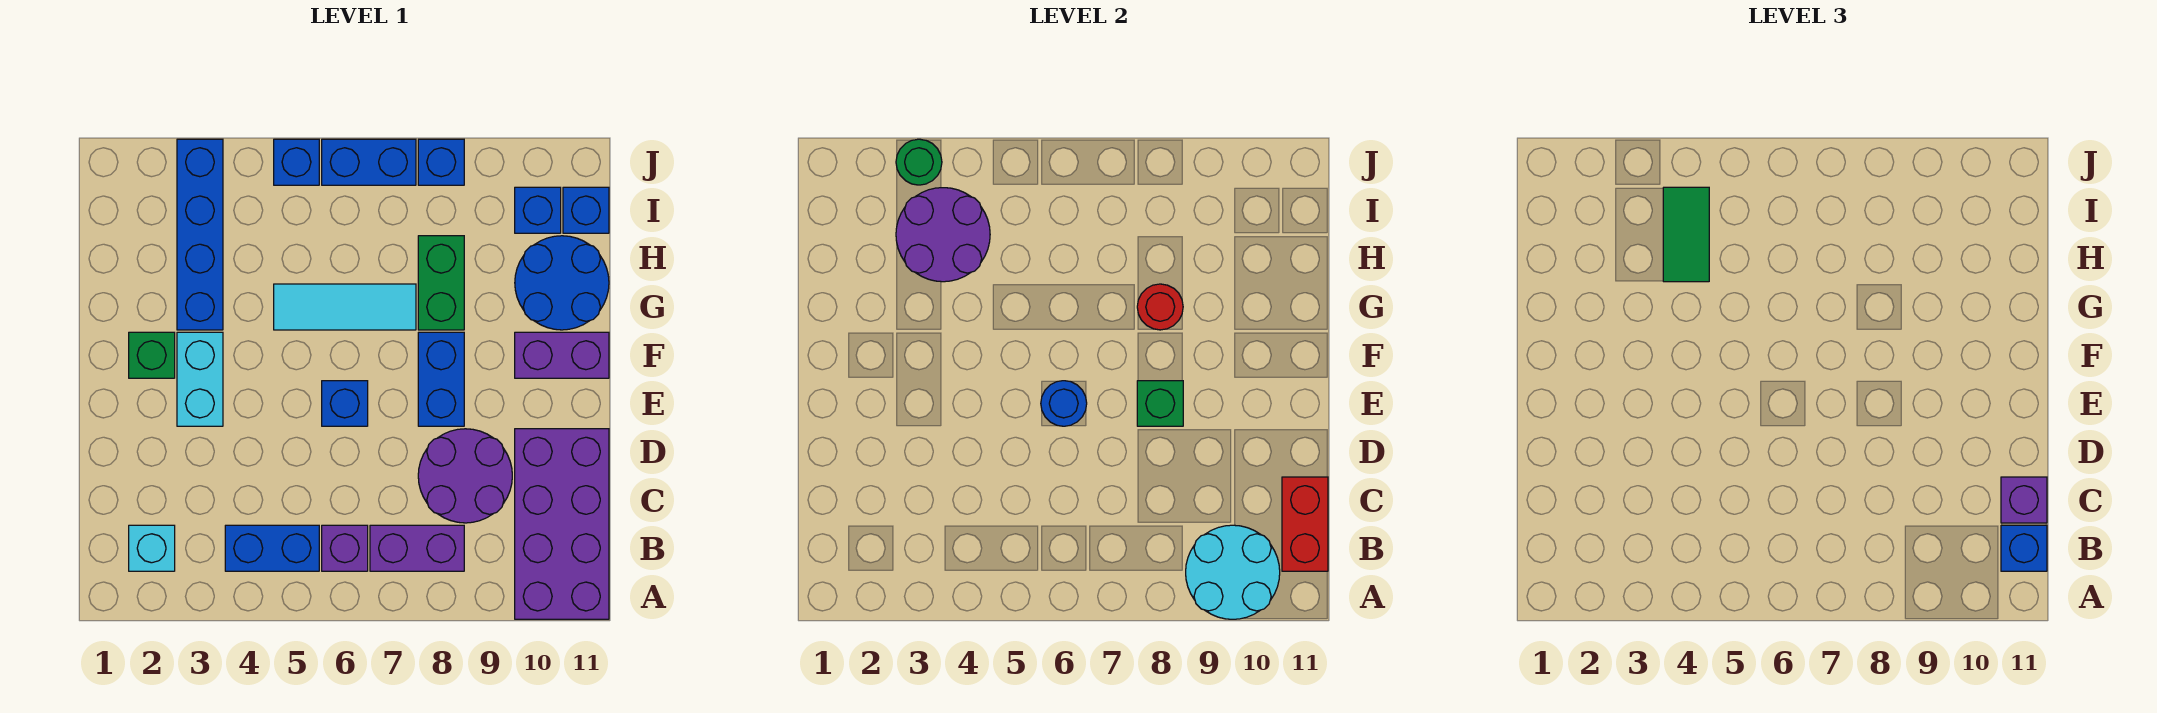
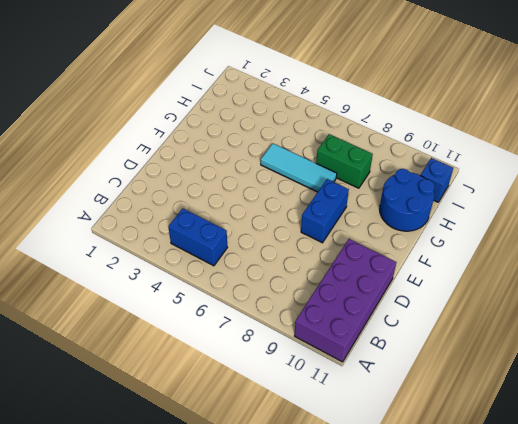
green brick H7:H8 level 1 -> green brick G8:H8 level 1
none -> cyan brick B2 level 1
none -> purple brick B6 level 1
none -> purple brick B7:B8 level 1
none -> purple round brick C8:D9 level 1

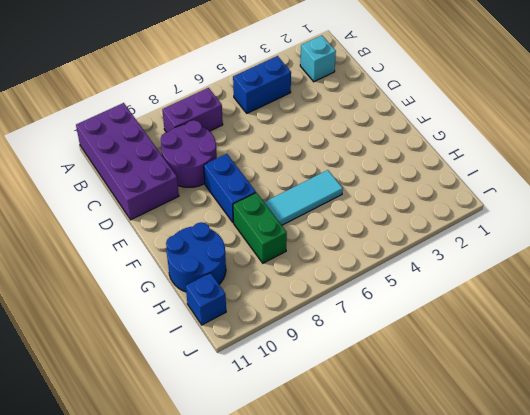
none -> purple brick B6 level 1
none -> cyan brick E3:F3 level 1
none -> blue brick E6 level 1
none -> green brick F2 level 1

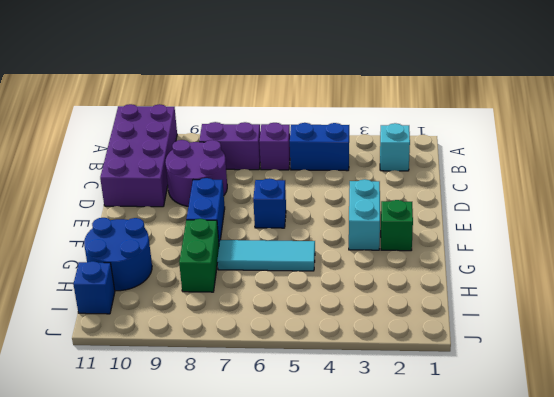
none -> purple brick F10:F11 level 1
none -> blue brick G3:J3 level 1
none -> blue brick I10 level 1
none -> blue brick J5 level 1

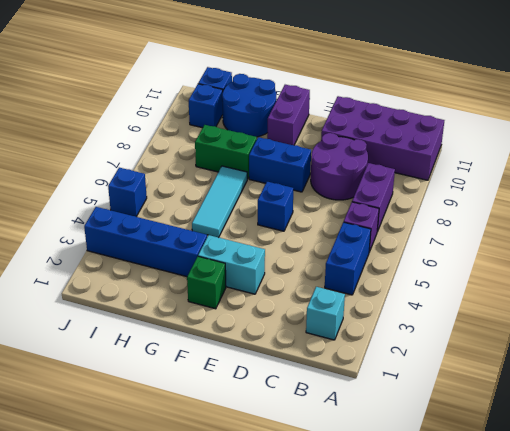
none -> blue brick J6:J7 level 1
none -> blue brick J8 level 1
none -> cyan round brick A9:B10 level 2
none -> red brick B11:C11 level 2

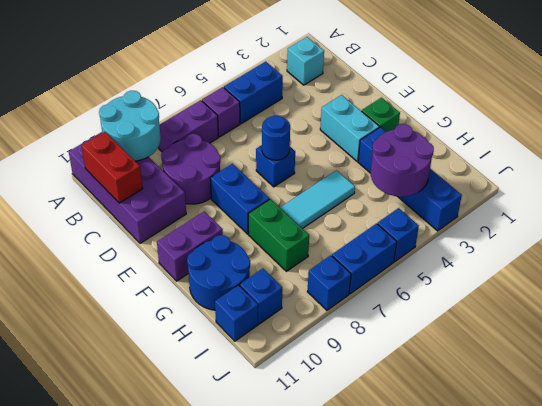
none -> green brick E8 level 2
none -> red round brick G8 level 2
none -> green round brick J3 level 2
none -> blue brick B11 level 3

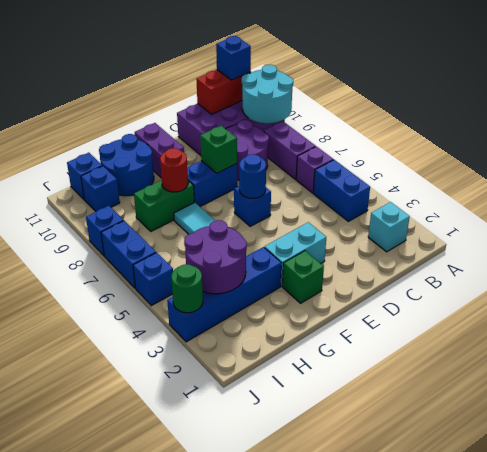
none -> purple brick C11 level 3
none -> green tile H4:I4 level 3

